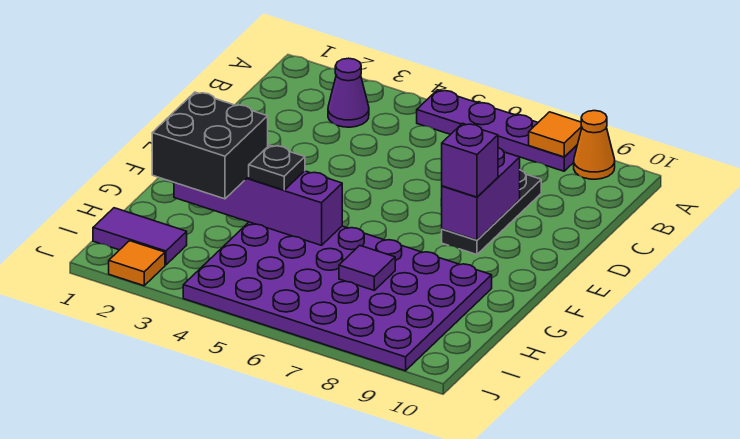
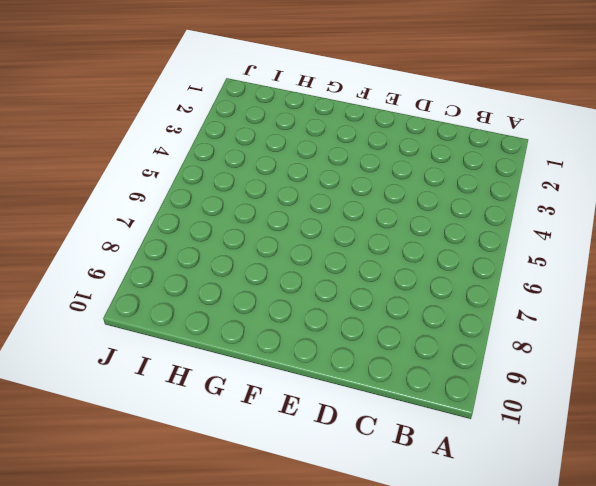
none -> purple plate A5:A8 level 1
none -> orange cone A9 level 1
none -> purple cone B3 level 1

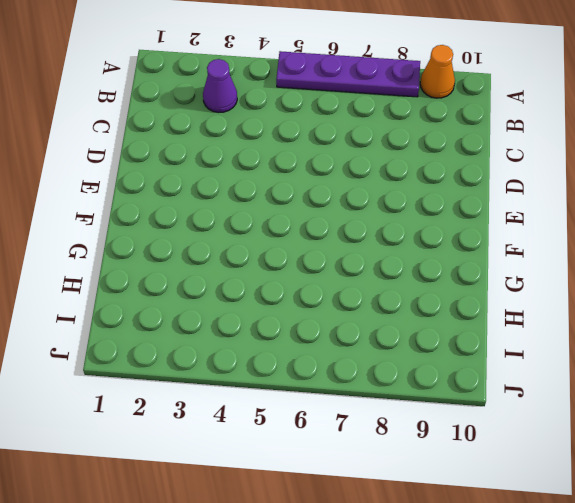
none -> black plate C8:E8 level 1
none -> purple plate G4:J9 level 1
none -> purple tile I1:I2 level 1

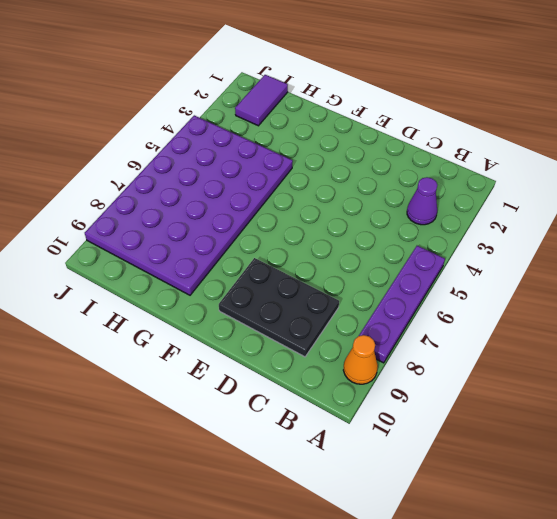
black plate C8:E9 level 1 -> black plate C8:E8 level 1
none -> orange tile J2 level 1
none -> orange tile A8 level 2
none -> purple brick D8:E8 level 2

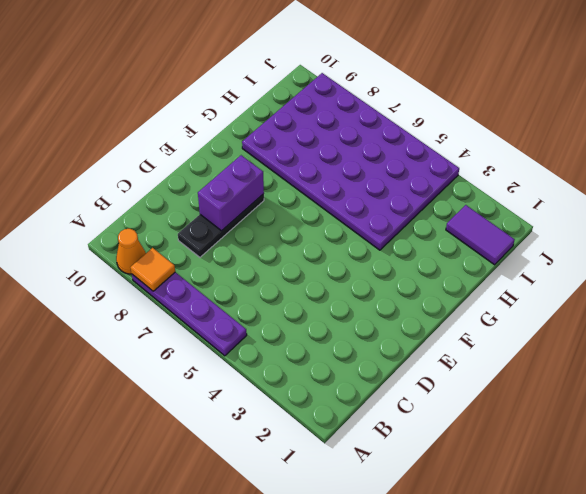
none -> purple cone B3 level 1
none -> orange tile J2 level 1
none -> purple brick G2:G5 level 2

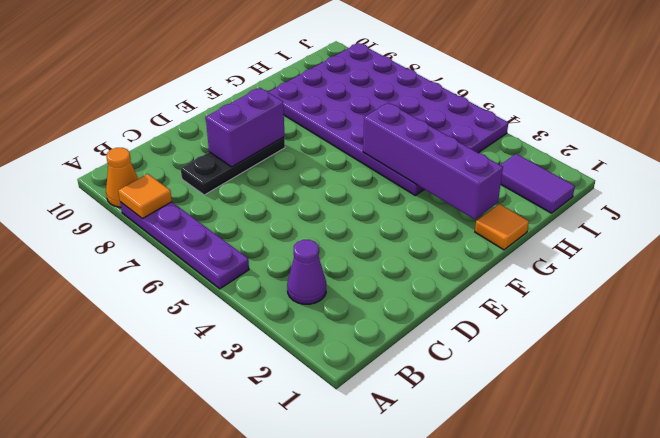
orange tile G1 level 1 -> orange tile J2 level 1
none -> purple tile H7 level 2
none -> purple brick E8 level 3
none -> black brick G2:H3 level 3

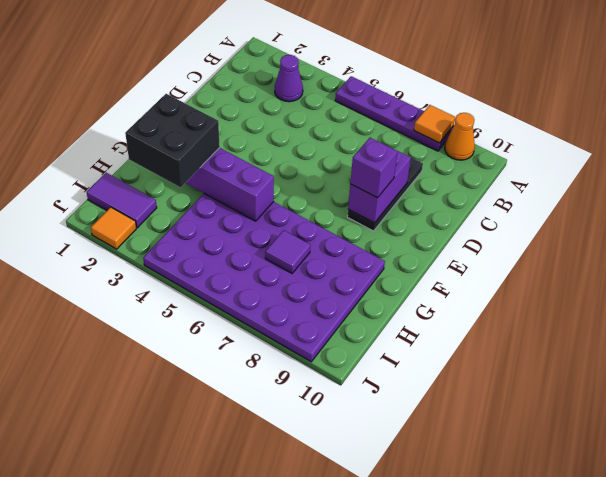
none -> black plate G4 level 3

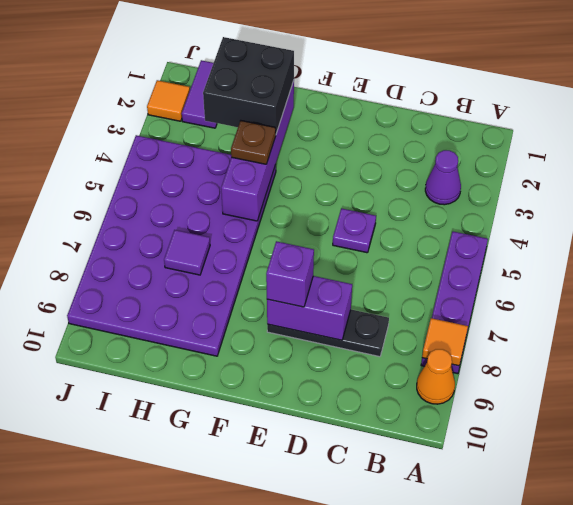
purple plate D5 level 1 -> none
brown plate G4 level 3 -> black plate G4 level 3

